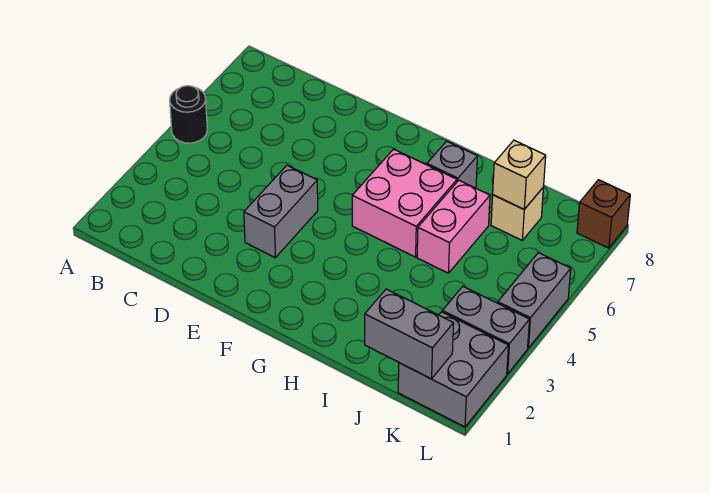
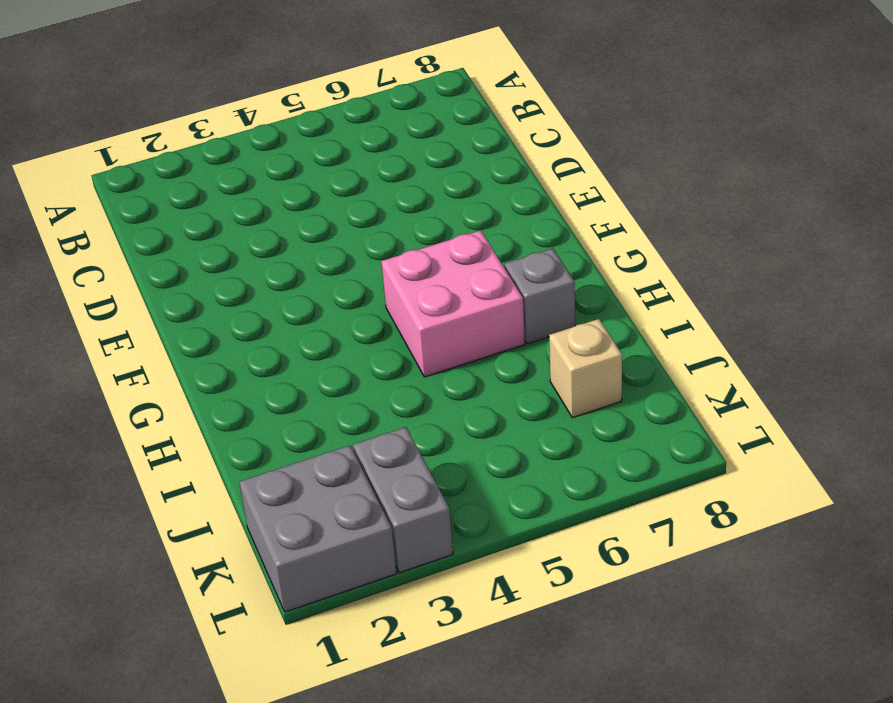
none -> black round brick A5 level 1
none -> grey brick E3:E4 level 1
none -> pink brick I5:I6 level 1

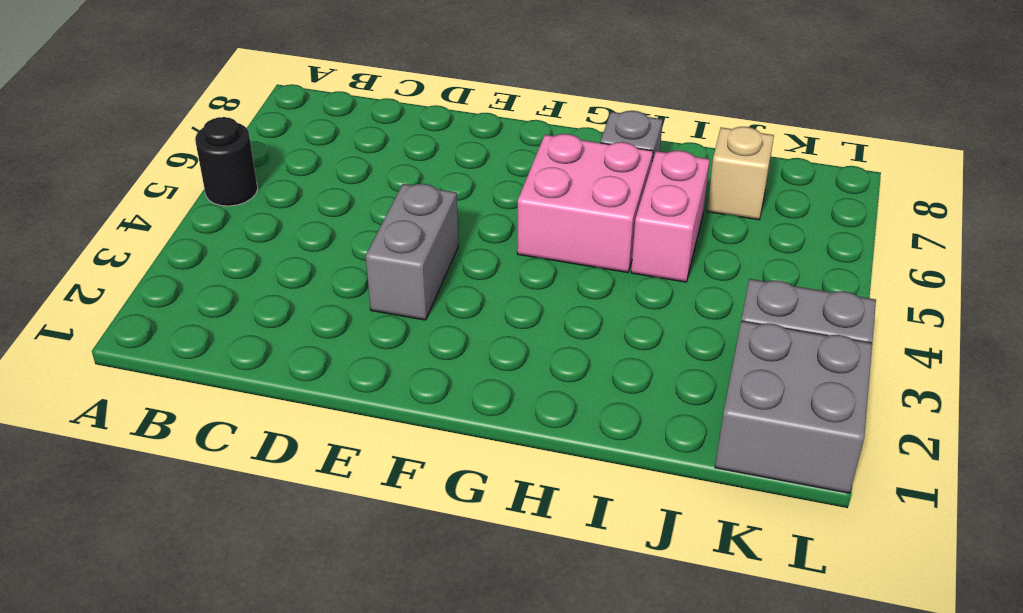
none -> grey brick L4:L5 level 1
none -> brown brick L8 level 1
none -> grey brick J1:K1 level 2

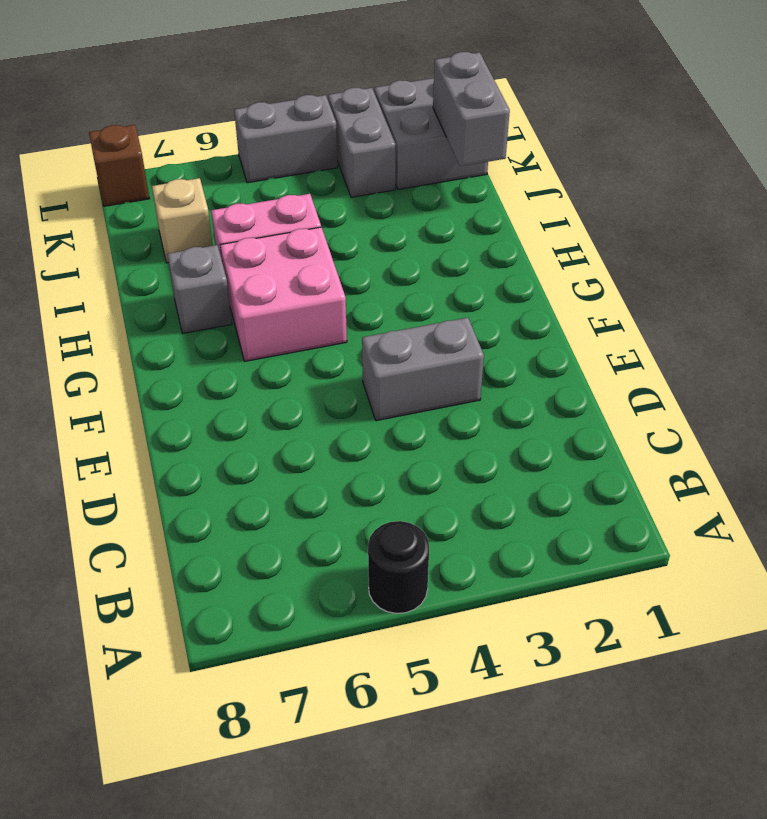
none -> tan brick J7 level 2

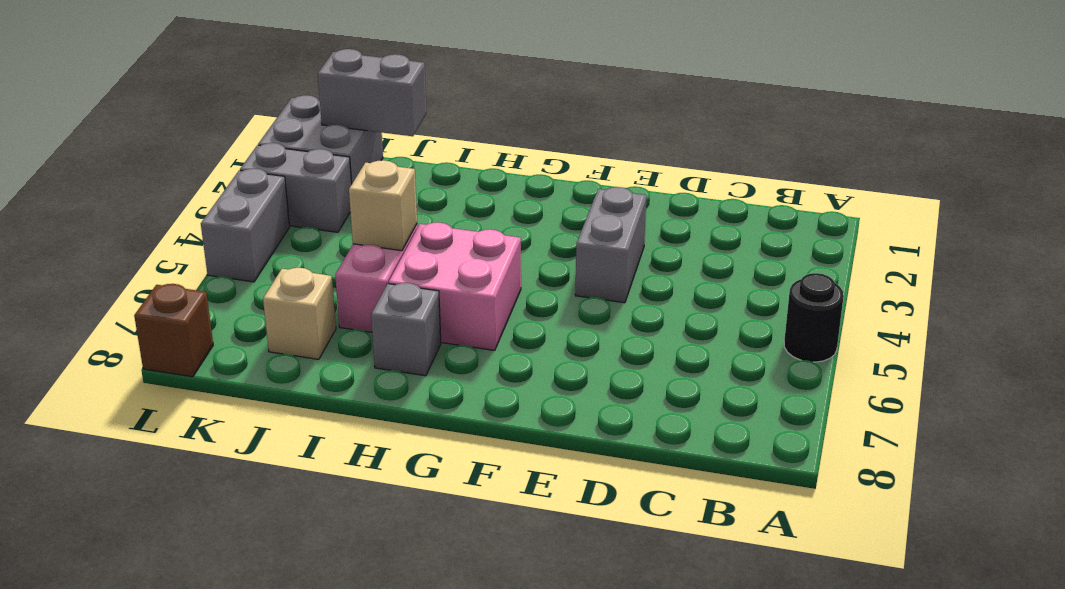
tan brick I5 level 2 -> tan brick J7 level 2

